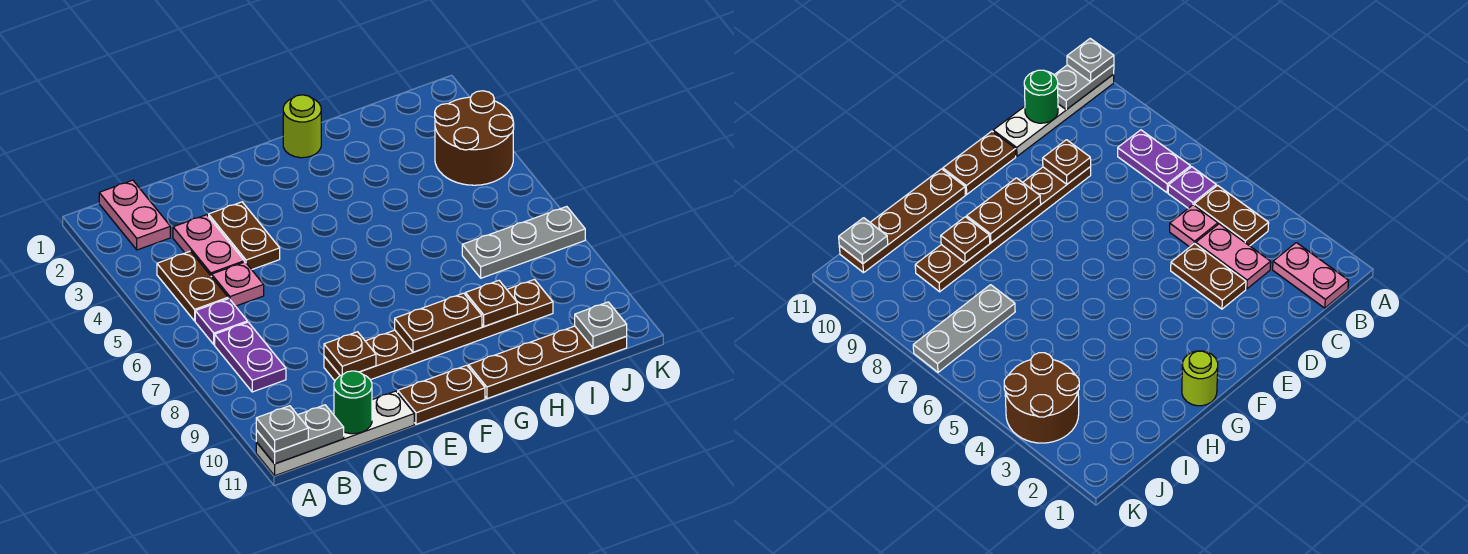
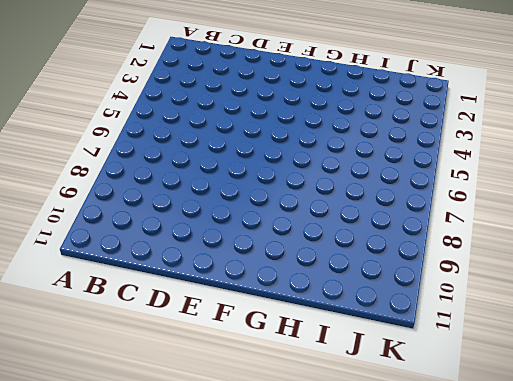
none -> white plate A11:D11 level 1
none -> pink plate B1:B2 level 1
none -> brown plate B4:B5 level 1

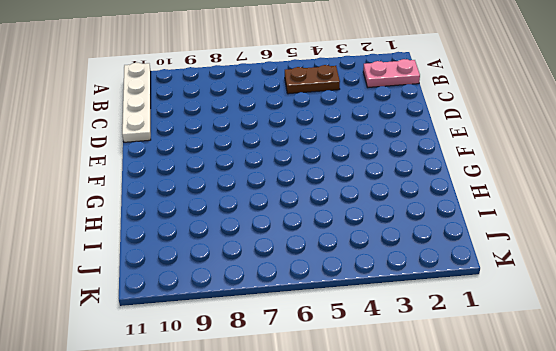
none -> purple plate B6 level 1
none -> purple plate B7:B8 level 1
none -> pink plate C3:C4 level 1

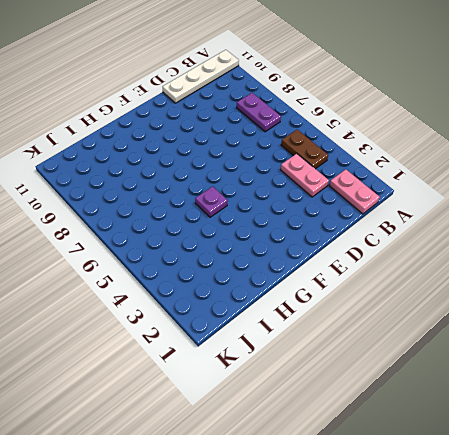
purple plate G5 level 1 -> purple plate B6 level 1
none -> pink plate C5 level 1
none -> brown plate D3:D4 level 1
none -> brown plate D9:I9 level 1

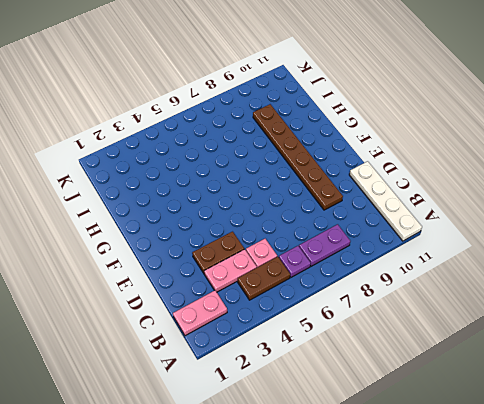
none -> brown plate E11:F11 level 1
none -> lime round brick G1 level 1
none -> brown plate G11:J11 level 1

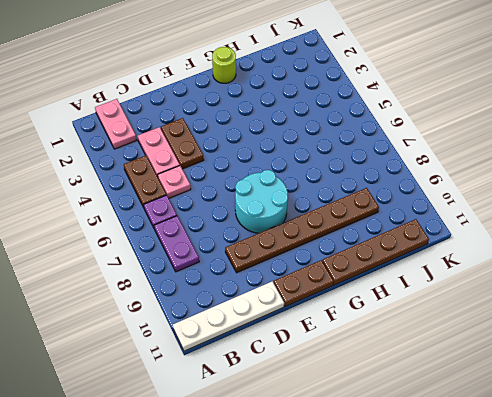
cyan round brick E7:F8 level 1 -> none
none -> grey plate I7:K7 level 1
none -> brown round brick J3:K4 level 1
none -> grey plate A11:B11 level 2

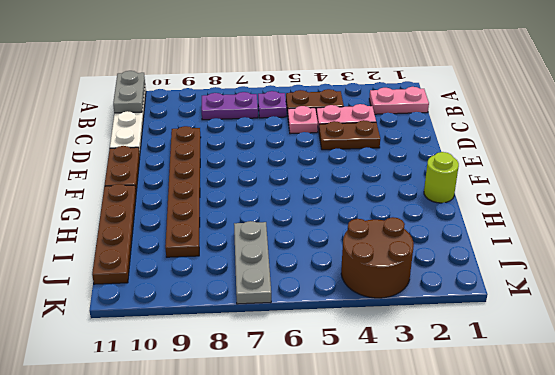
none -> green round brick C11 level 2
none -> brown plate D9 level 2
none -> brown plate F9:G9 level 2

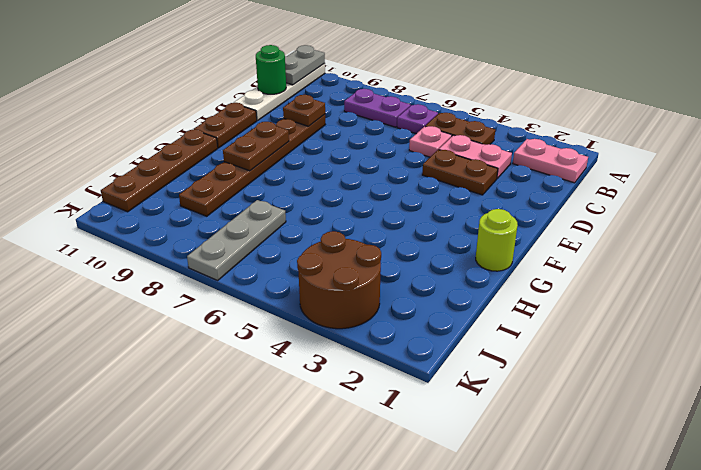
none -> brown plate H9 level 2
none -> grey plate J11 level 2
none -> grey plate A11 level 3

